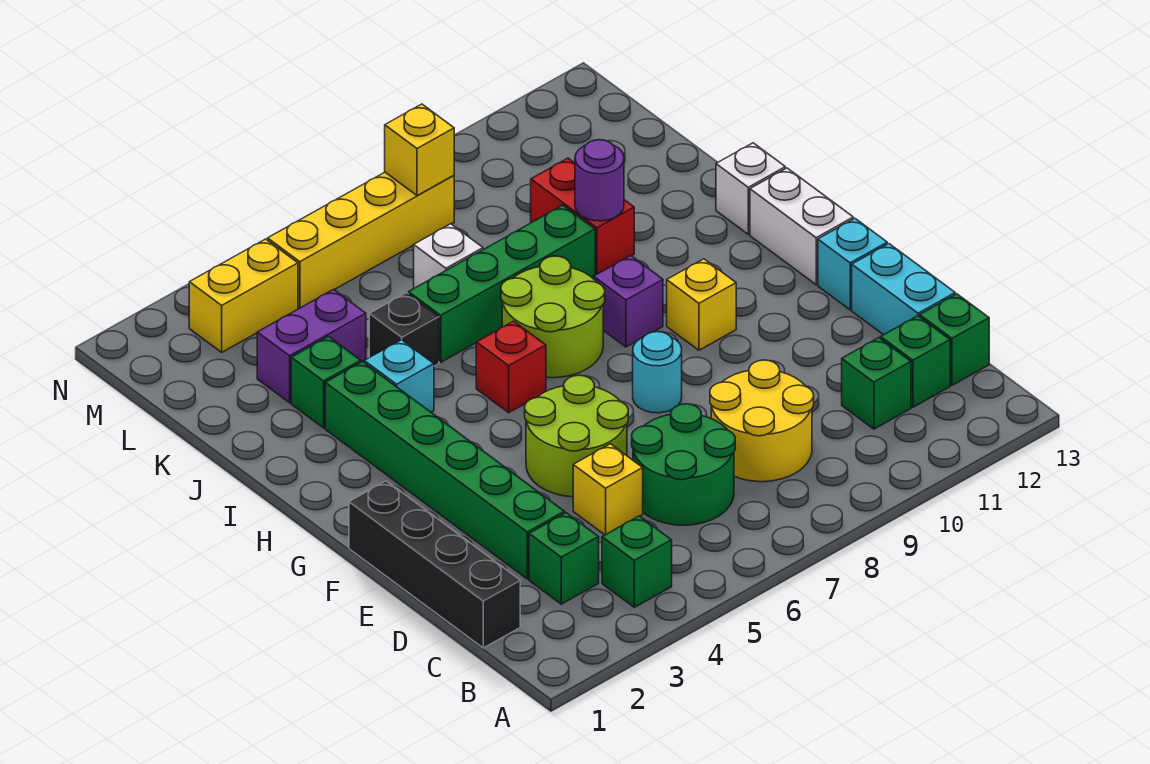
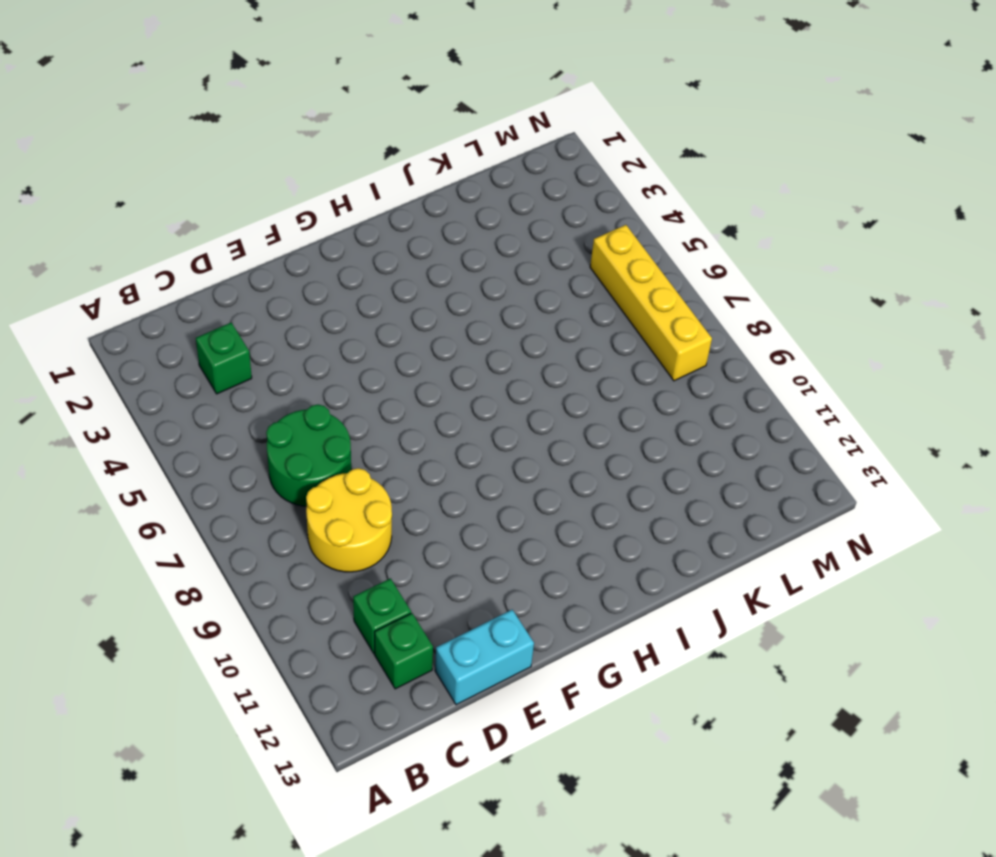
none -> green brick B4 level 1
none -> black brick C1:F1 level 1
none -> green brick C13 level 1
none -> green brick D3:I3 level 1

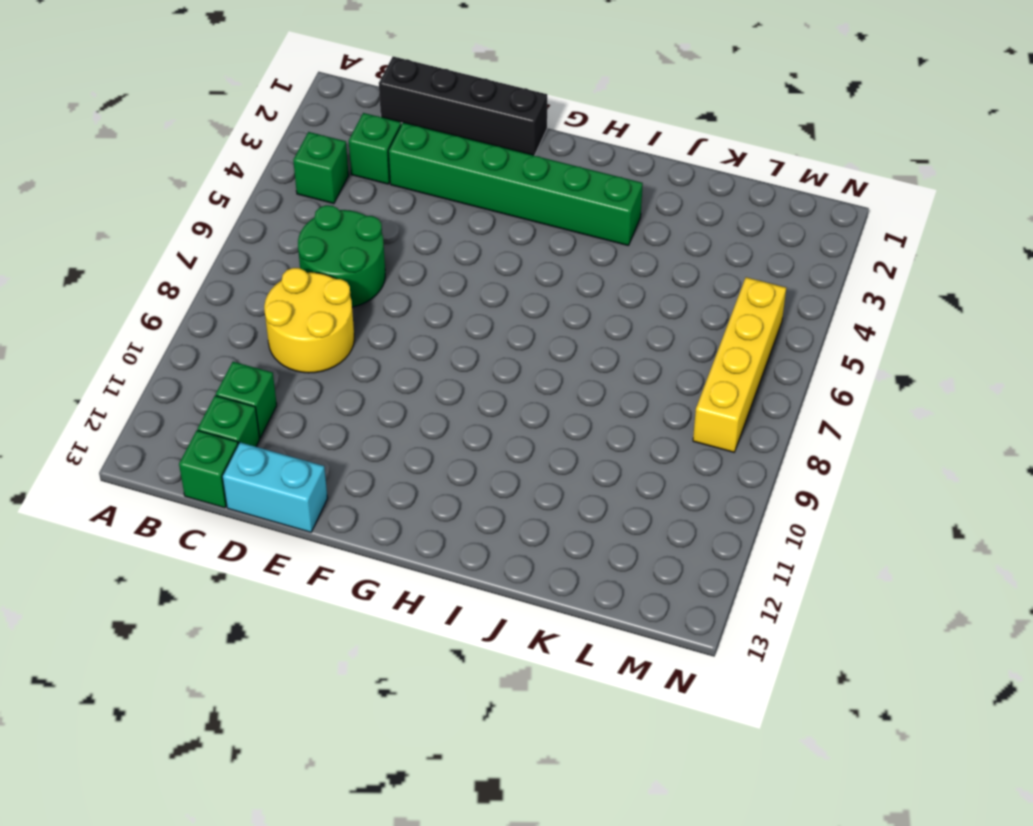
none -> yellow brick D5 level 1
none -> lime round brick E5:F6 level 1
none -> cyan round brick F8 level 1
none -> cyan brick F13 level 1

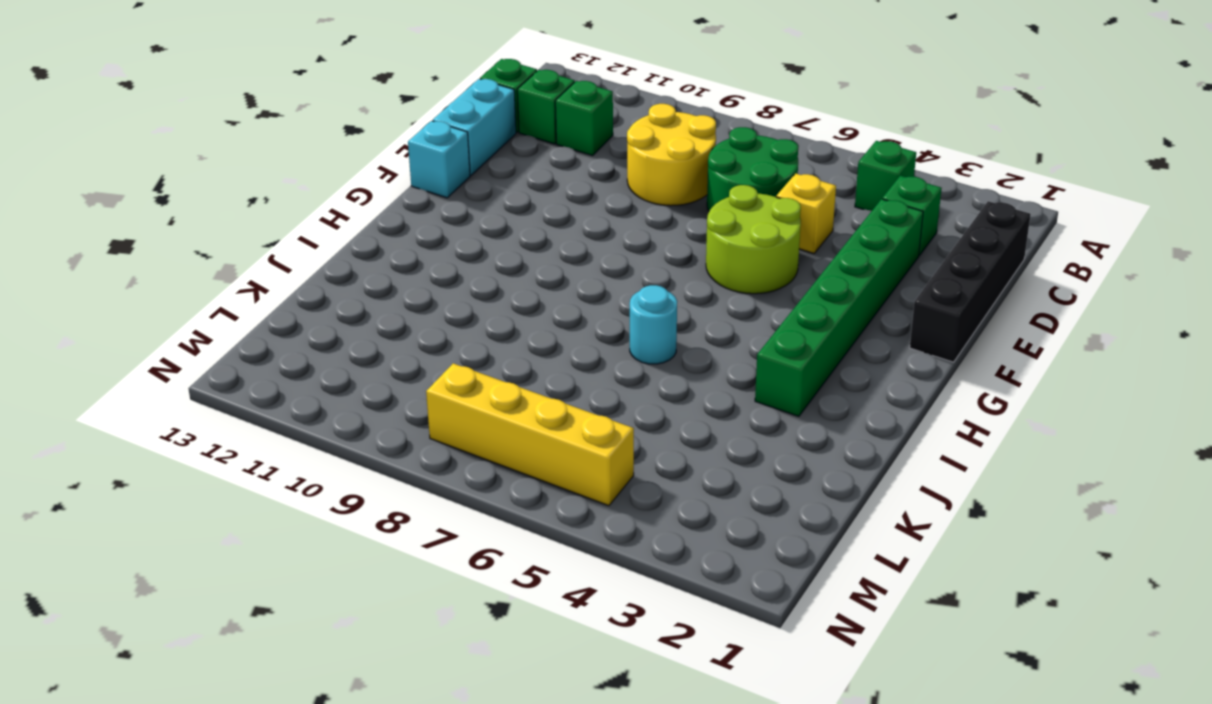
cyan round brick I6 level 1 -> cyan round brick F8 level 1
none -> yellow brick G10 level 1
none -> white brick G13:H13 level 1
none -> red brick H6 level 1
none -> lime round brick H7:I8 level 1

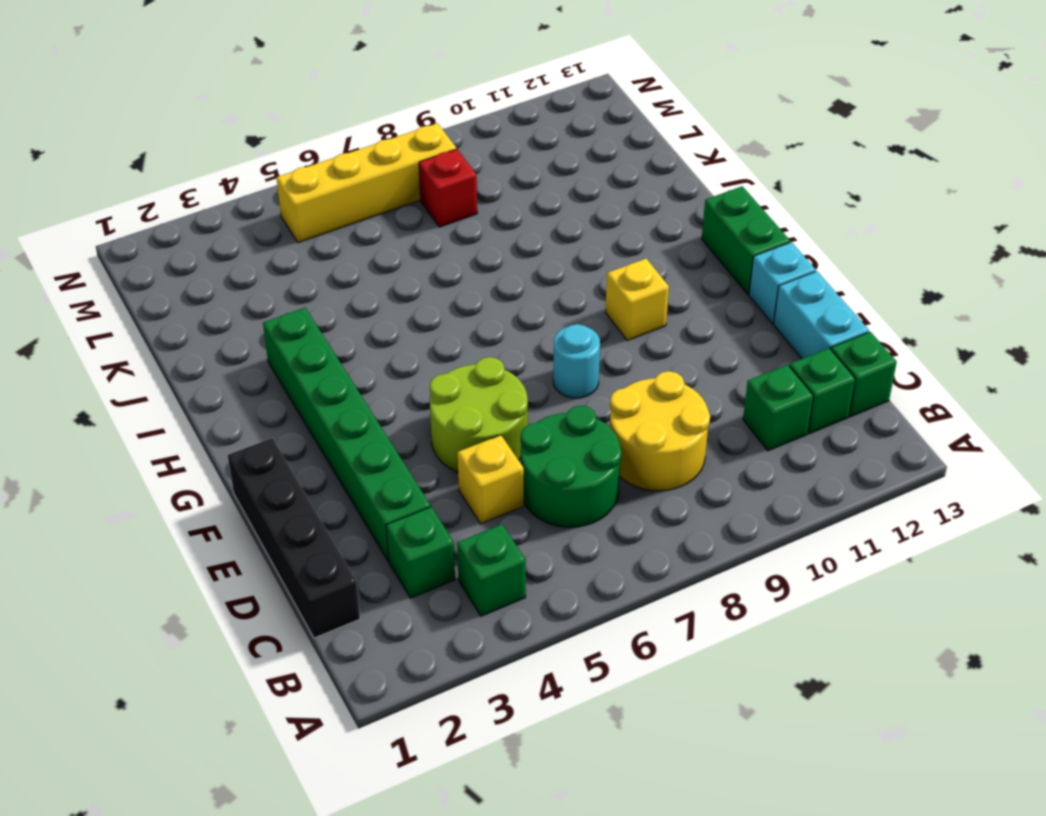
green brick G13:H13 level 1 -> white brick G13:H13 level 1
red brick L8 level 1 -> red brick H6 level 1
none -> lime round brick H7:I8 level 1
none -> purple brick H9 level 1
none -> cyan brick I4 level 1
none -> white brick I13 level 1

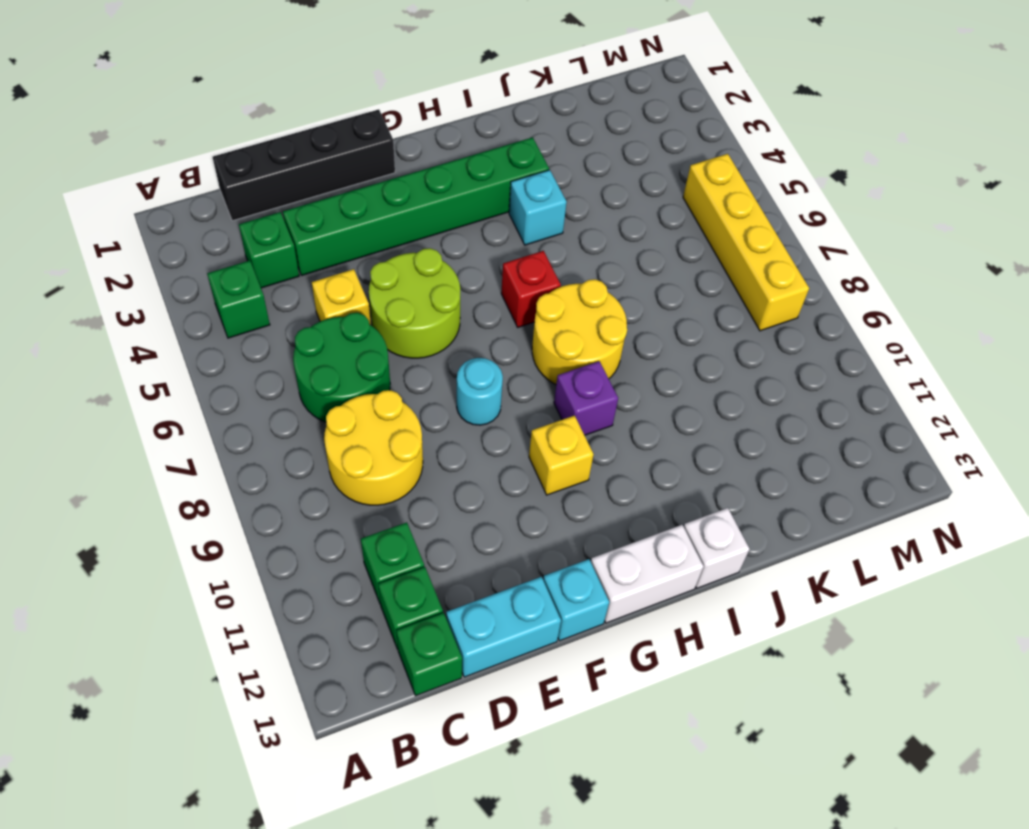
yellow round brick H7:I8 level 1 -> lime round brick H7:I8 level 1
none -> green brick J3 level 1
none -> black brick J5 level 1
none -> green brick J6:J9 level 1
none -> red brick J10:K10 level 1

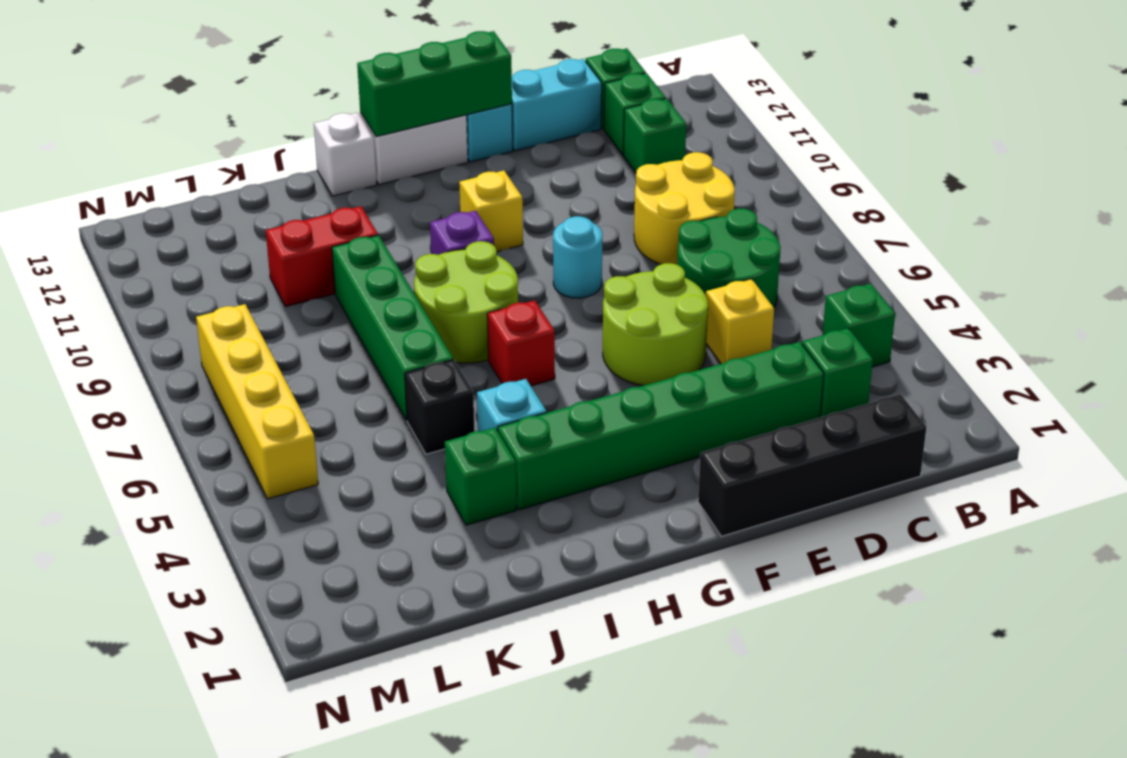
green brick F13:H13 level 2 -> none
none -> purple brick K3:K4 level 1
none -> white brick K7 level 1
none -> yellow brick M3:M4 level 1
none -> purple round brick J10 level 2

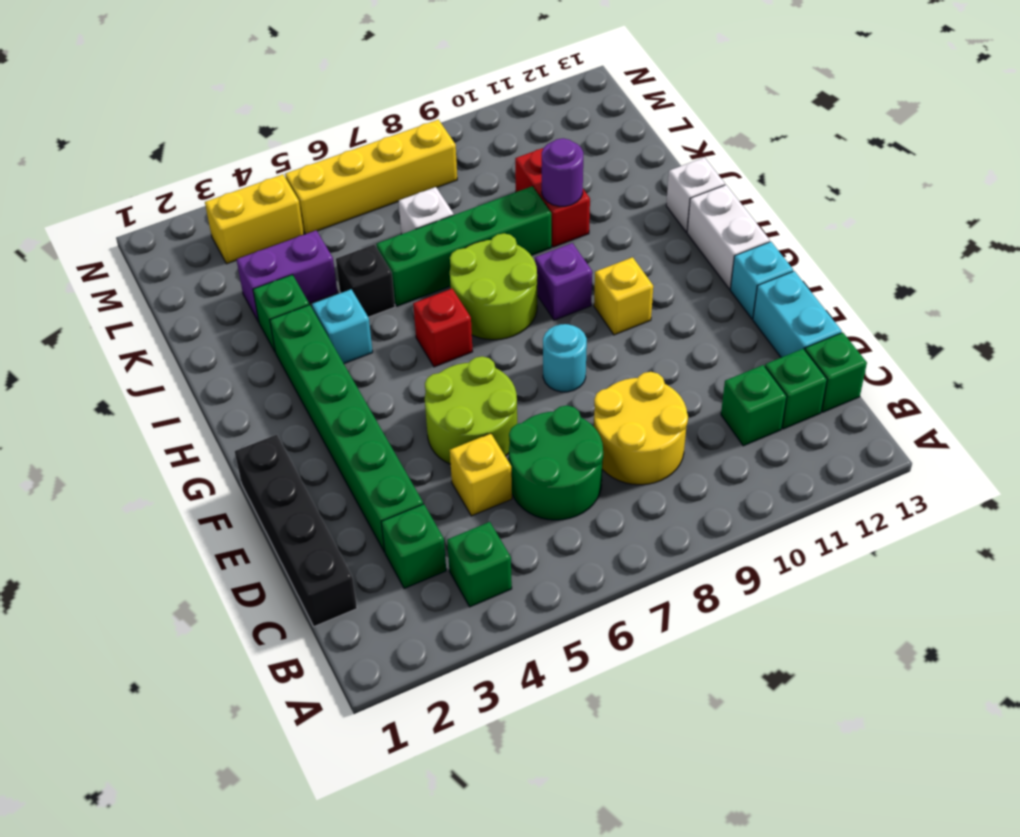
none -> yellow brick M8 level 2

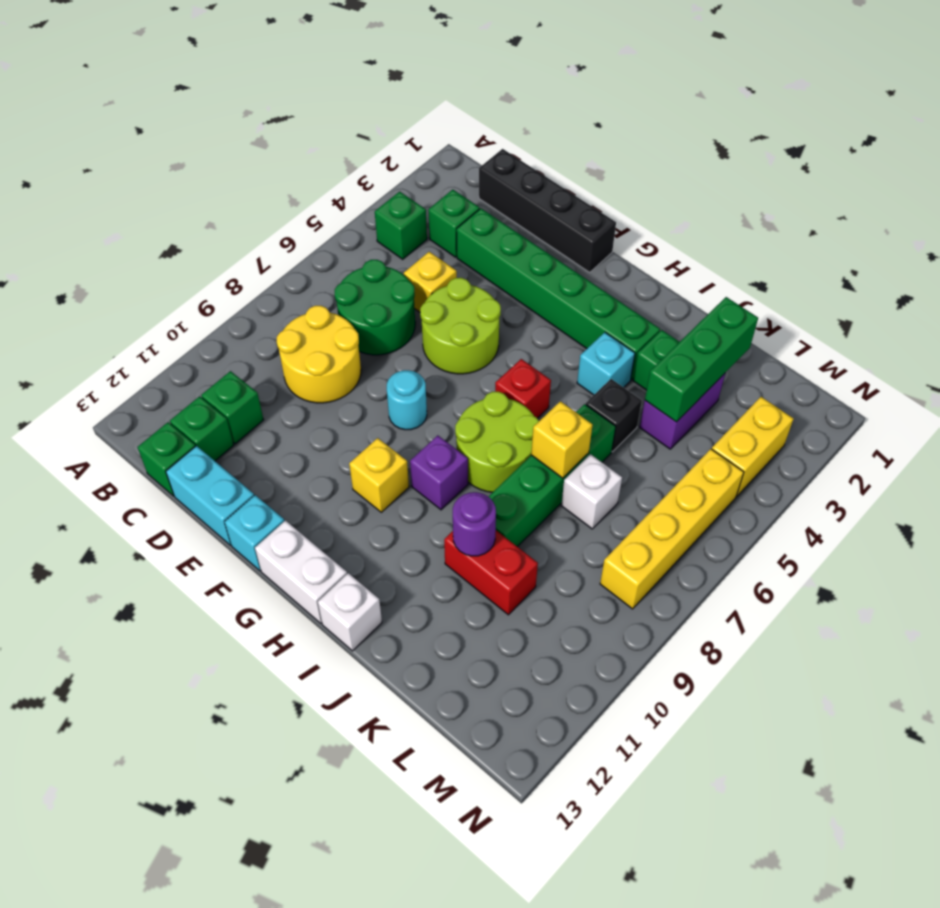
yellow brick J7 level 2 -> yellow brick M8 level 2
green brick K2:K4 level 2 -> none

